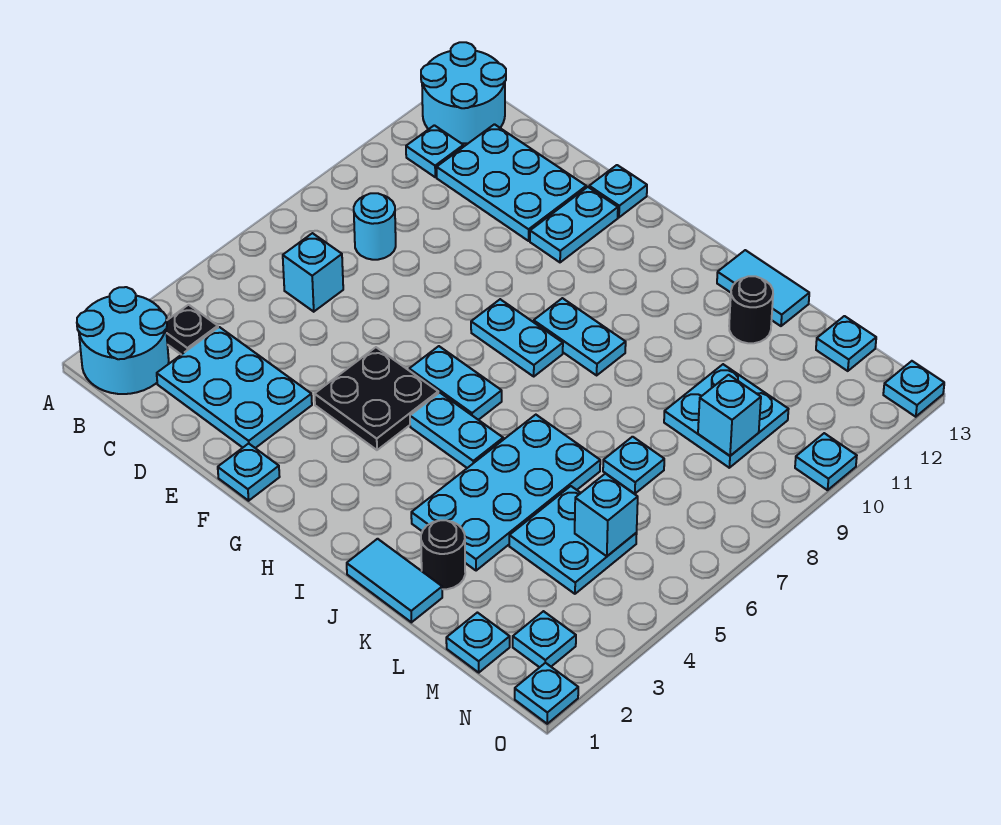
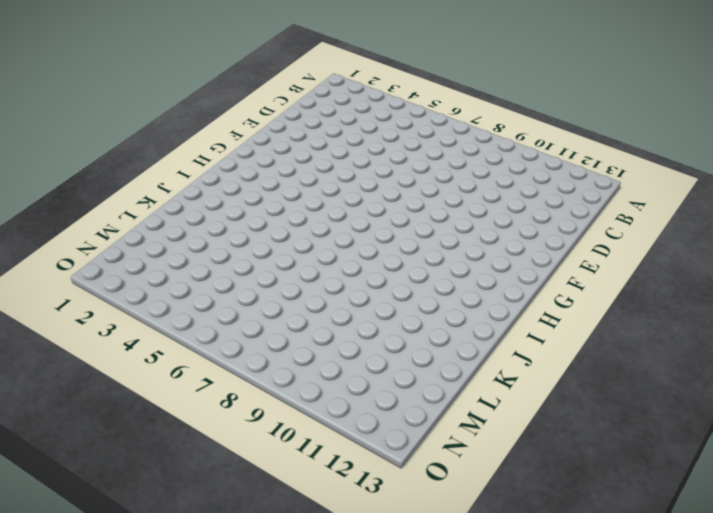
none -> cyan round brick A1:B2 level 1
none -> cyan round brick A12:B13 level 1
none -> black plate B3 level 1
none -> cyan plate B11 level 1

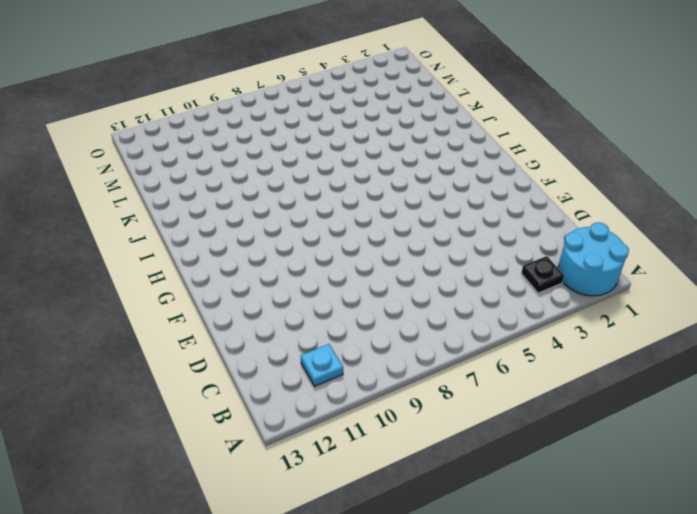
none -> cyan round brick A12:B13 level 1
none -> cyan plate C2:E3 level 1
none -> cyan brick C6 level 1
none -> cyan round brick C8 level 1

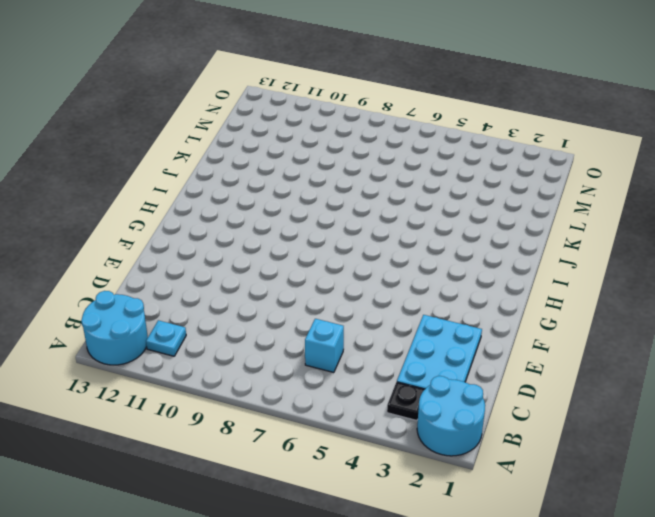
none -> cyan round brick C8 level 1
none -> cyan plate C11:E12 level 1
none -> cyan plate F1 level 1
none -> black plate F4:G5 level 1

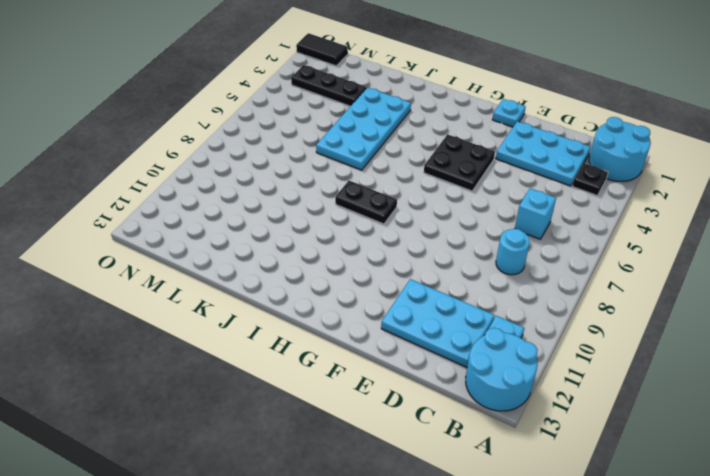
black plate H8:I8 level 1 -> cyan plate G8:H8 level 1
black plate L3:N3 level 1 -> none
black tile N1:O1 level 1 -> cyan plate O1 level 1
none -> cyan plate F11:F12 level 1
none -> cyan plate F13 level 1
none -> cyan plate G6:H6 level 1
none -> cyan plate H5:I5 level 1

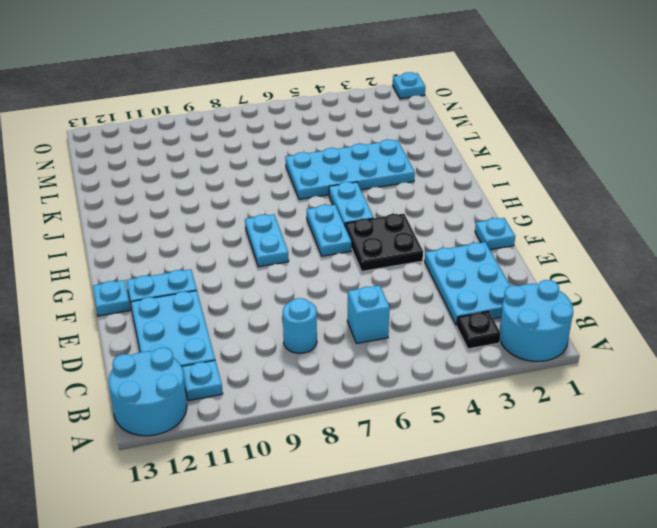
none -> cyan plate H9:I9 level 1
none -> cyan tile J1:K1 level 1
none -> cyan tile J13:K13 level 1
none -> black round brick K2 level 1

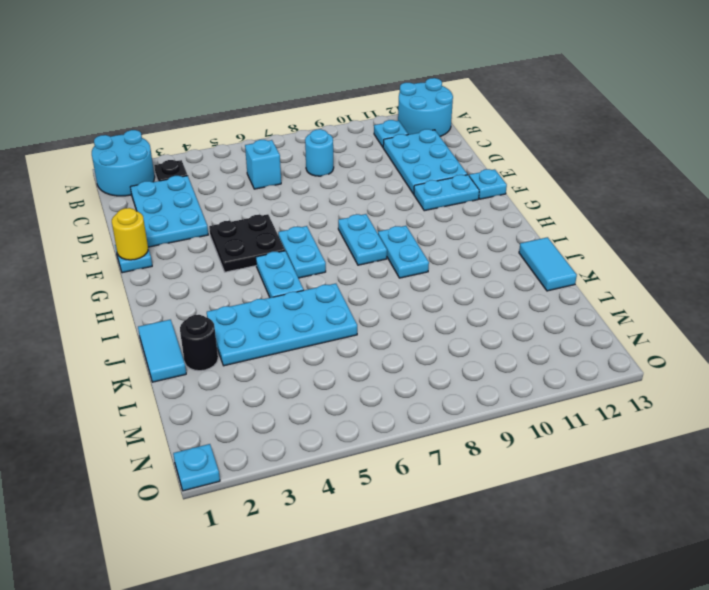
yellow round brick F1 level 2 -> none
none -> black round brick K12 level 1
none -> cyan plate L4:M5 level 1
none -> cyan plate L7 level 1
none -> cyan plate L9:M10 level 1

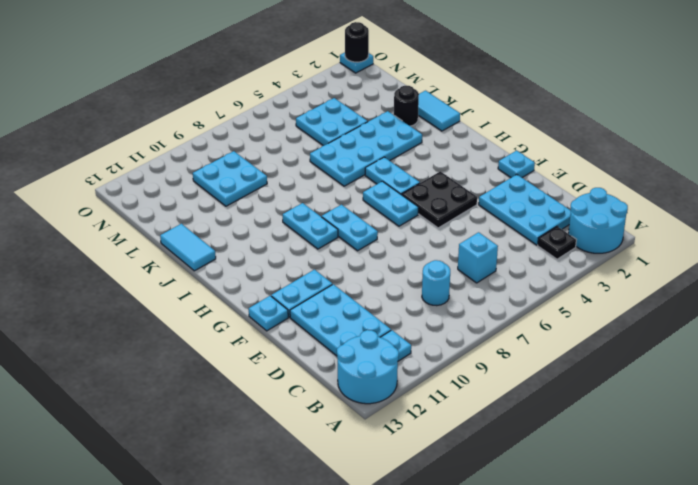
black round brick O1 level 2 -> black round brick K12 level 1
none -> cyan plate L7 level 1
none -> cyan plate M1 level 1
none -> cyan plate M13 level 1
none -> cyan plate N2 level 1

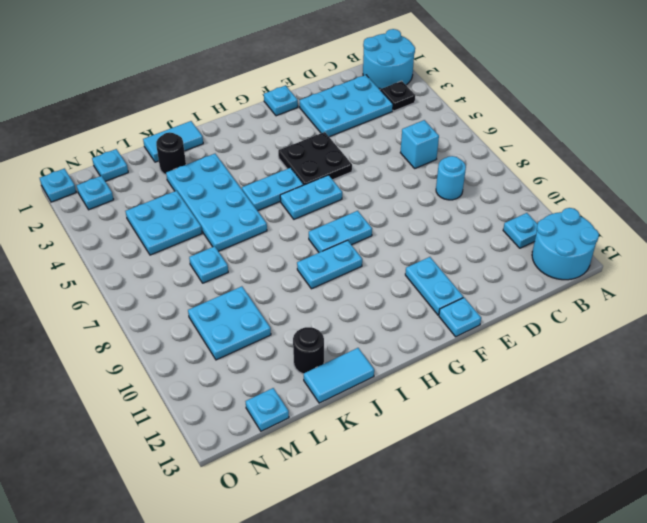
none -> cyan plate C11:E12 level 1
none -> cyan plate O10 level 1
none -> cyan plate O13 level 1
none -> cyan brick M5 level 2

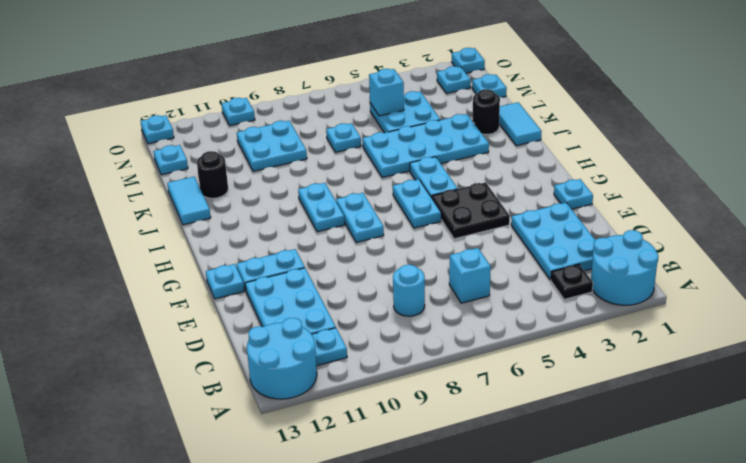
none -> cyan brick M9 level 2

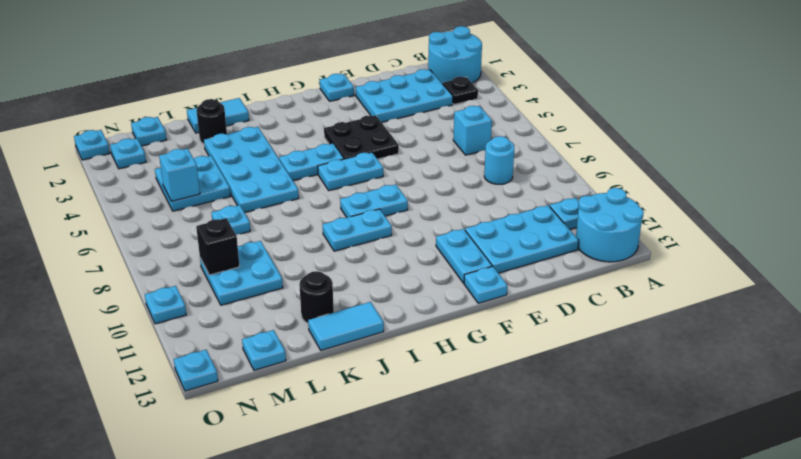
black brick M9 level 2 -> cyan brick M9 level 2

